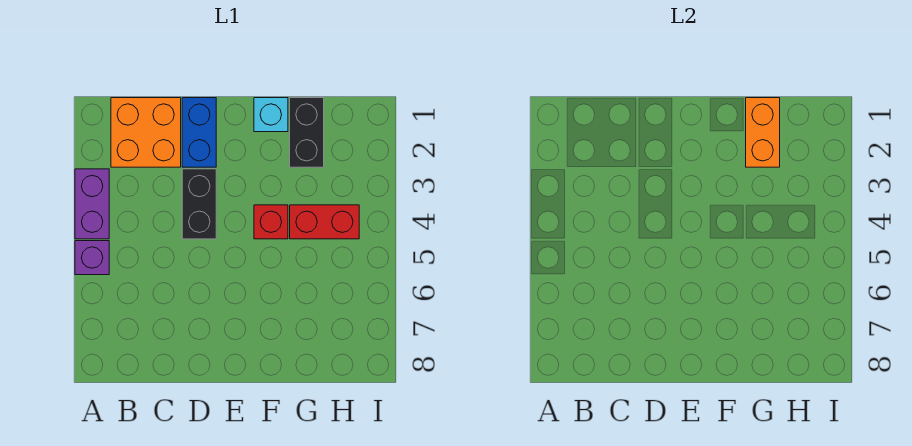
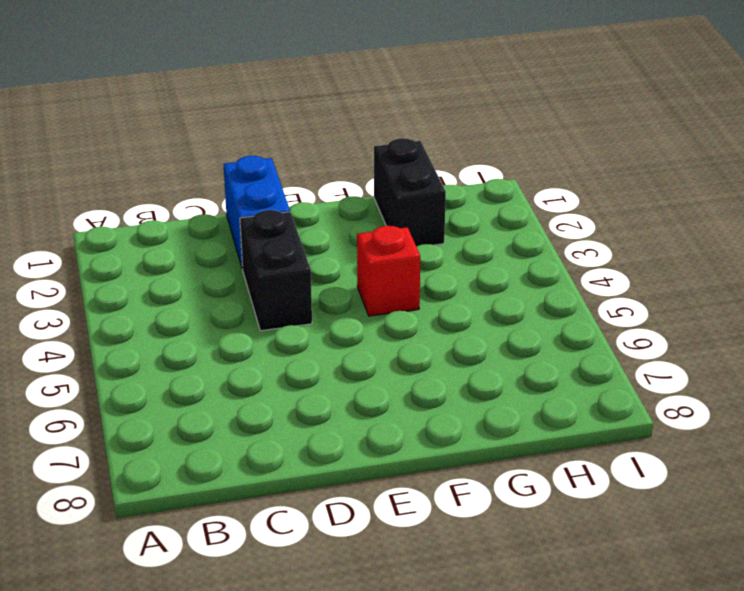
none -> purple brick A3:A4 level 1
none -> purple brick A5 level 1

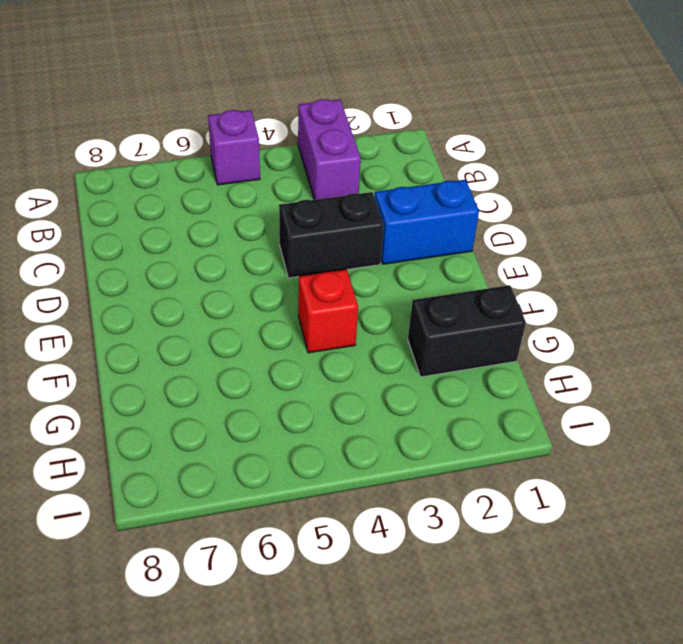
purple brick A3:B3 level 1 -> purple brick A3:A4 level 1
none -> orange brick B1:C2 level 1
none -> cyan brick F1 level 1

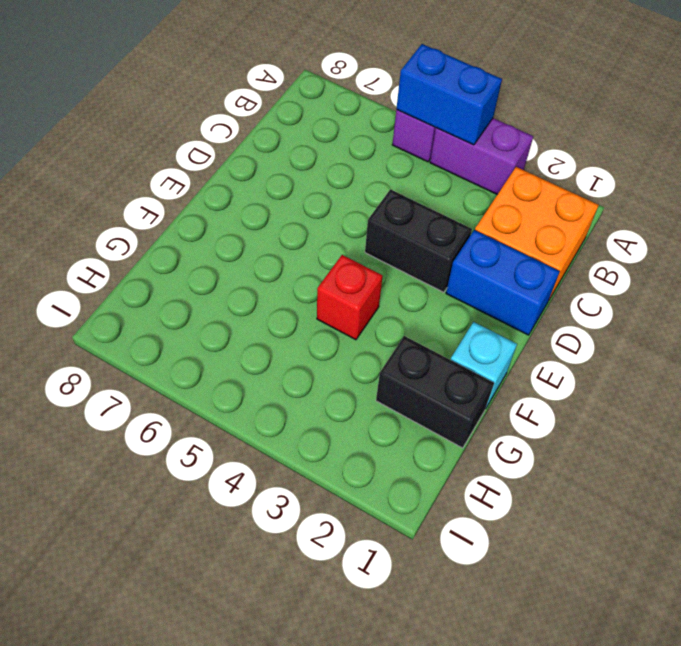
blue brick A4:A5 level 2 -> none
none -> red brick G4:H4 level 1
none -> orange brick G1:G2 level 2

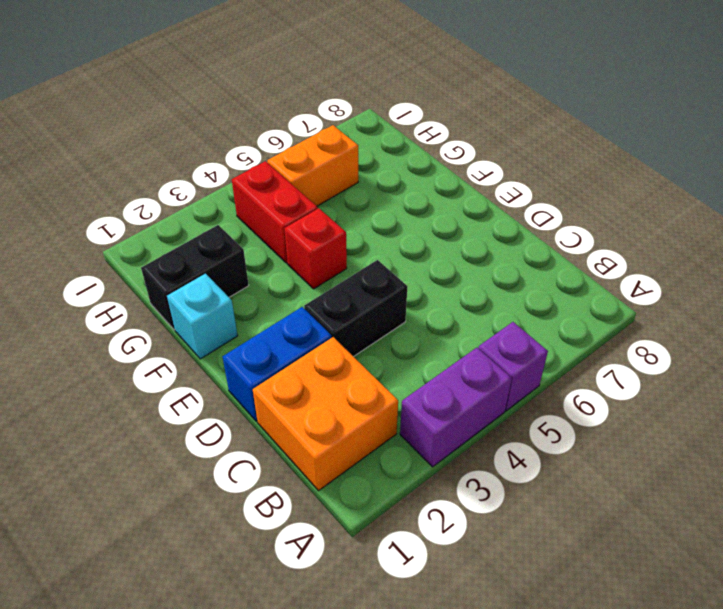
orange brick H5:H6 level 1 -> orange brick G1:G2 level 2

